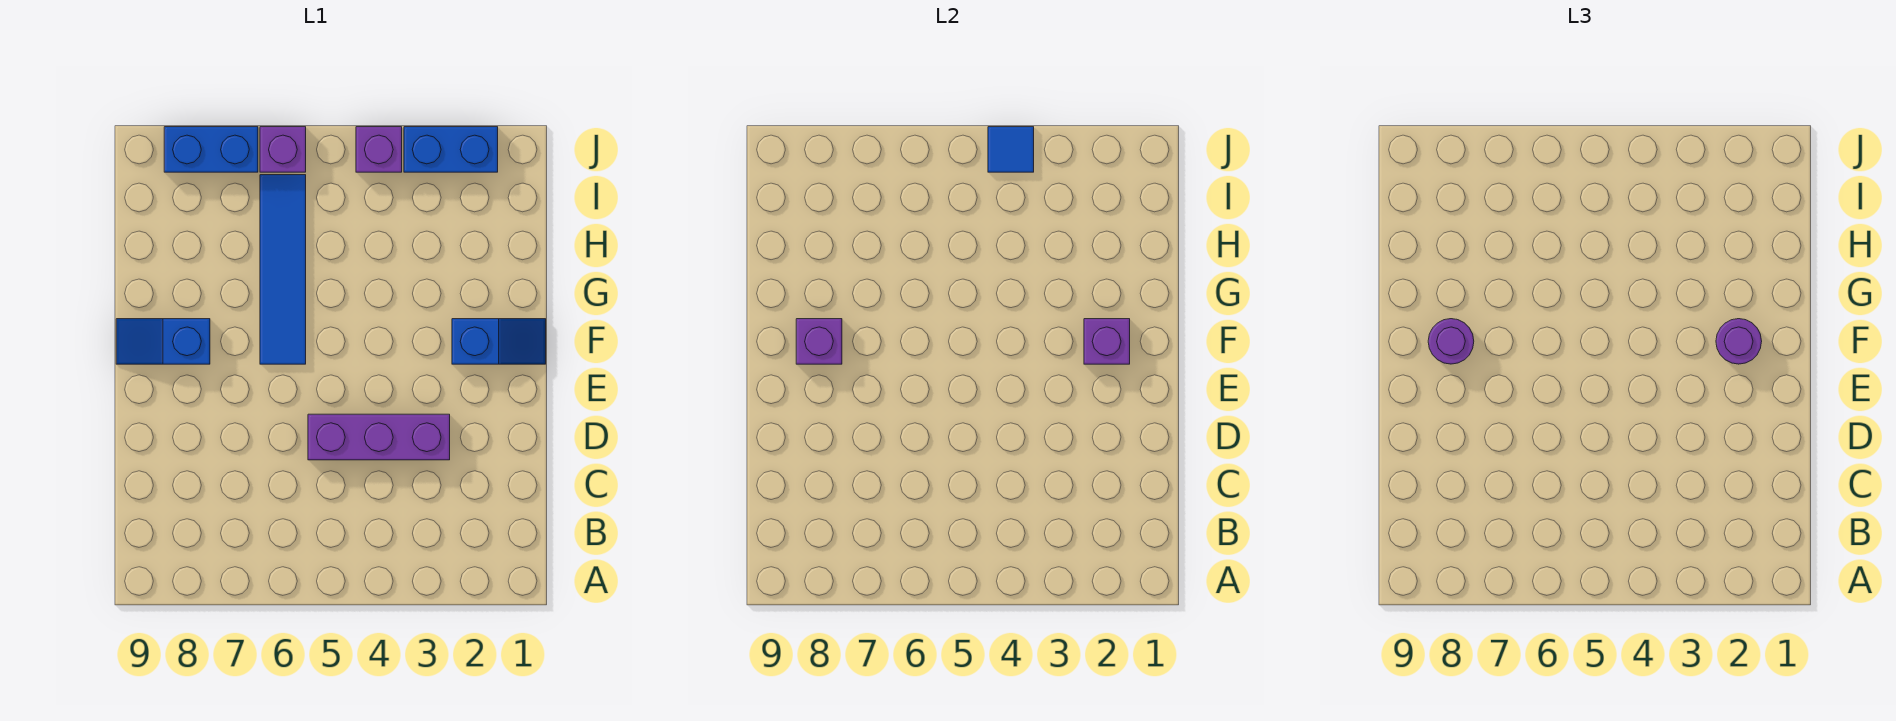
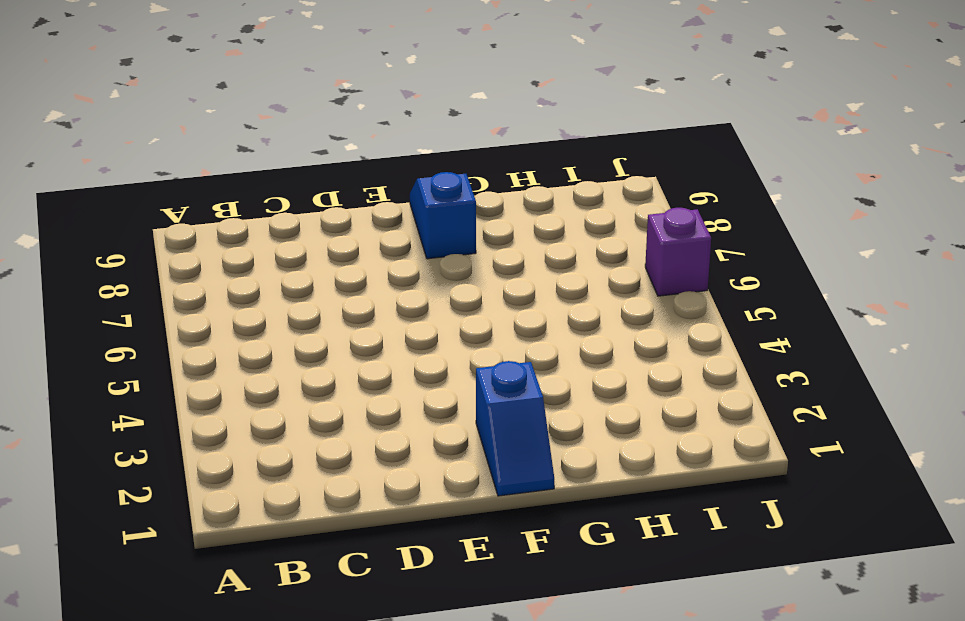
none -> purple brick D3:D5 level 1
none -> blue tile F6:I6 level 1
none -> blue brick J2:J3 level 1

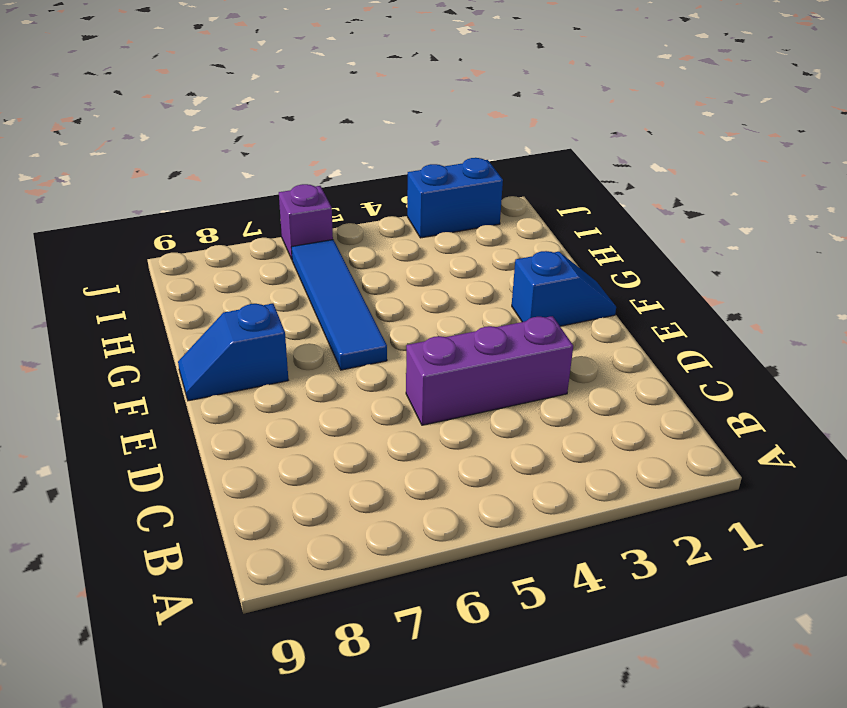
none -> purple brick J4 level 1
none -> blue brick J7:J8 level 1
none -> purple brick F2 level 2

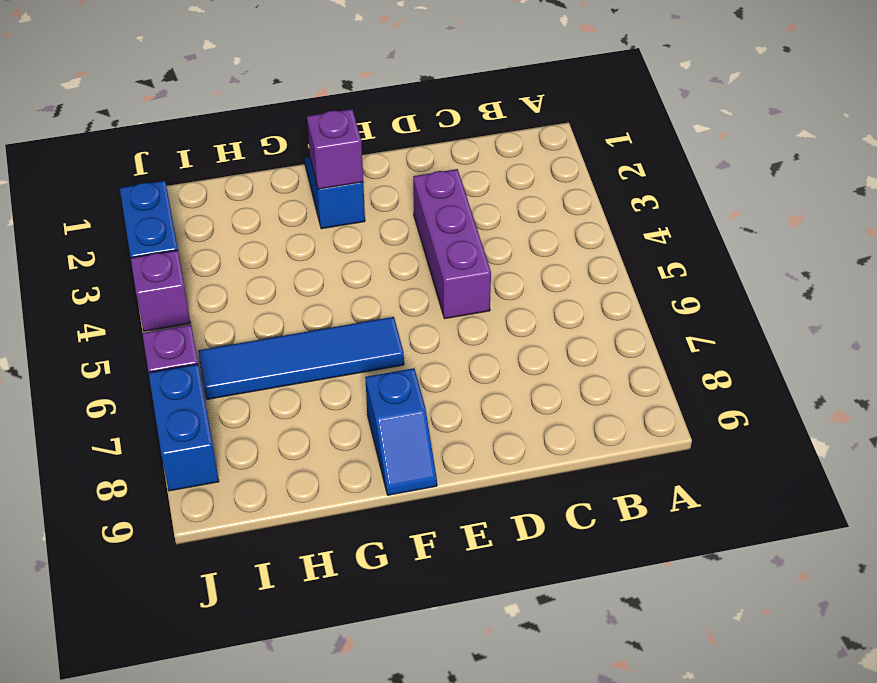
none -> purple brick F8 level 2
none -> blue tile J4 level 2
none -> purple round brick F2 level 3

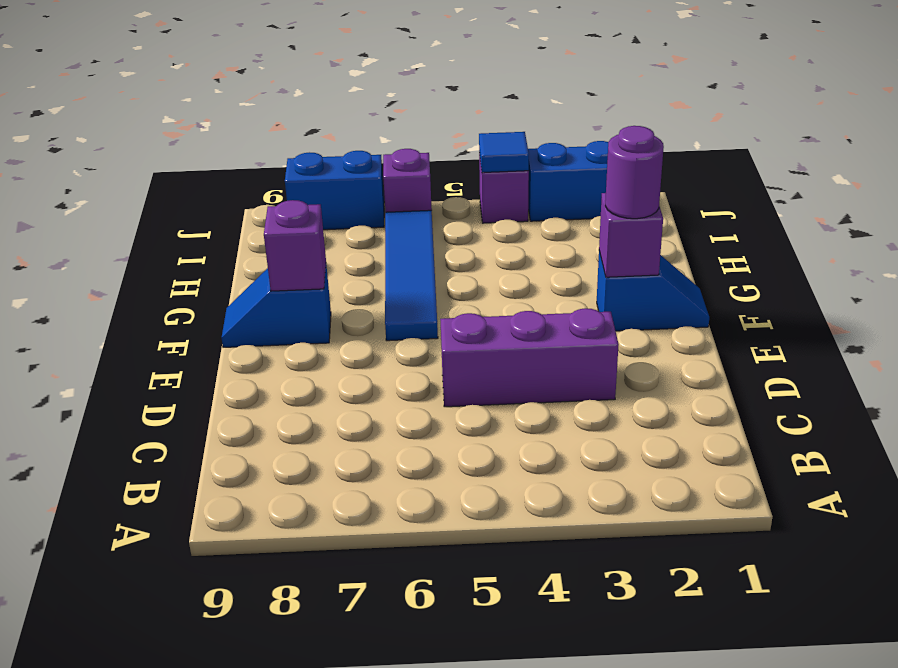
none -> purple round brick F8 level 3

